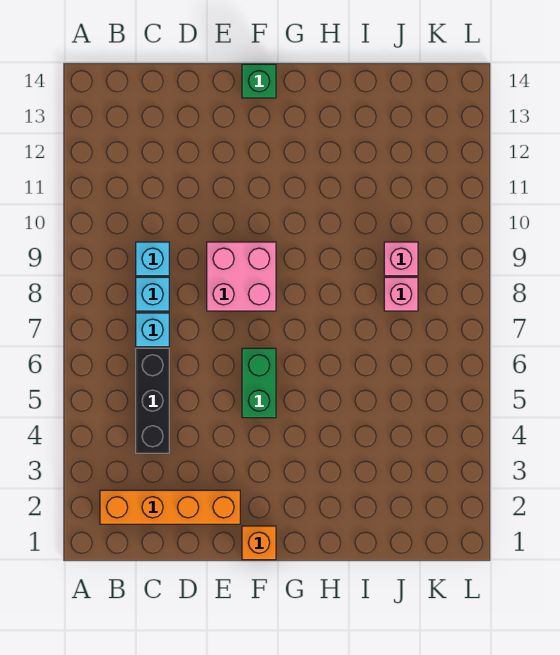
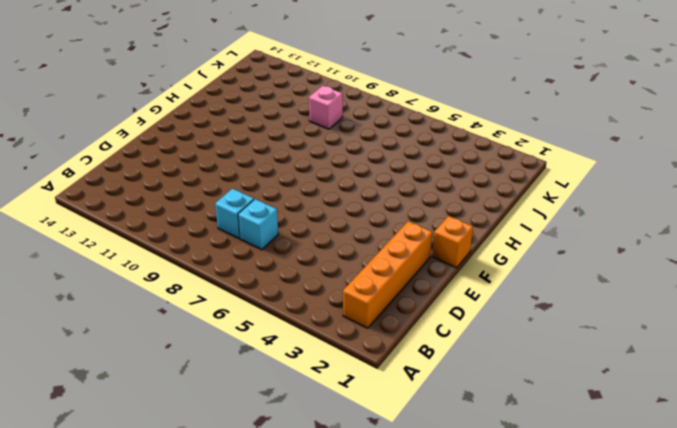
none -> black brick C4:C6 level 1
none -> cyan brick C9 level 1

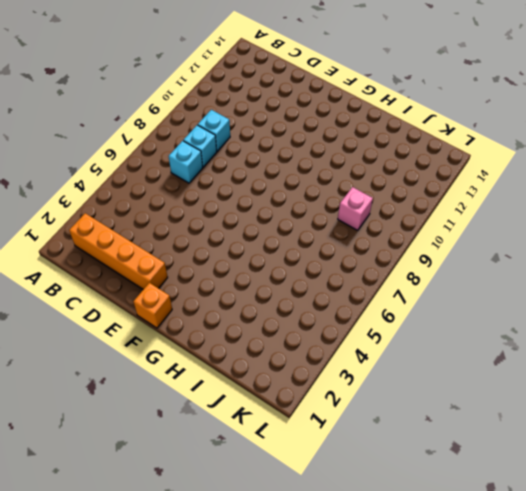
none -> black brick C4:C6 level 1
none -> pink brick E8:F9 level 1

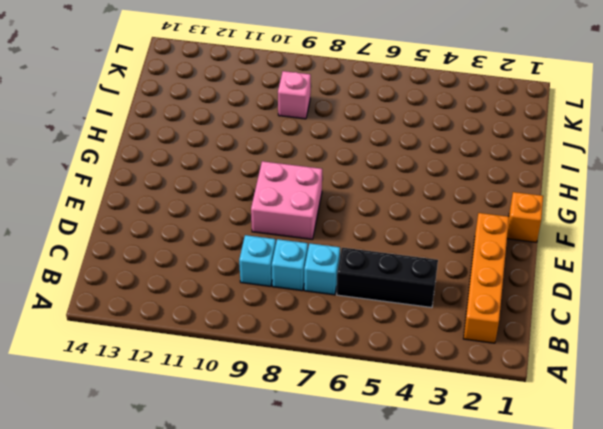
none -> green brick F5:F6 level 1
none -> green brick F14 level 1

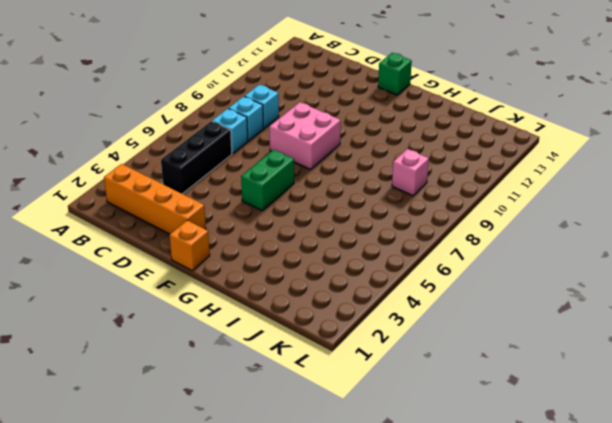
none -> pink brick J8 level 1

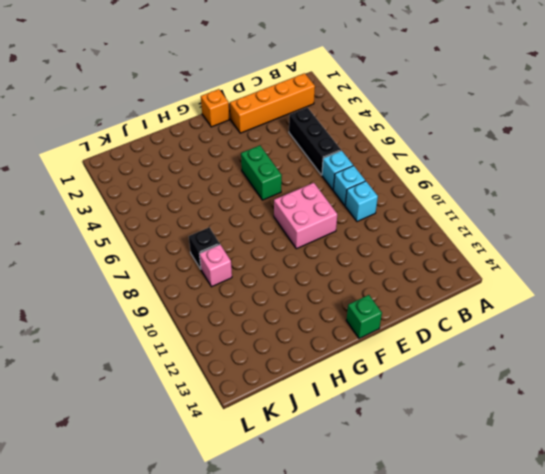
black brick J8 level 1 -> pink brick J8 level 1

